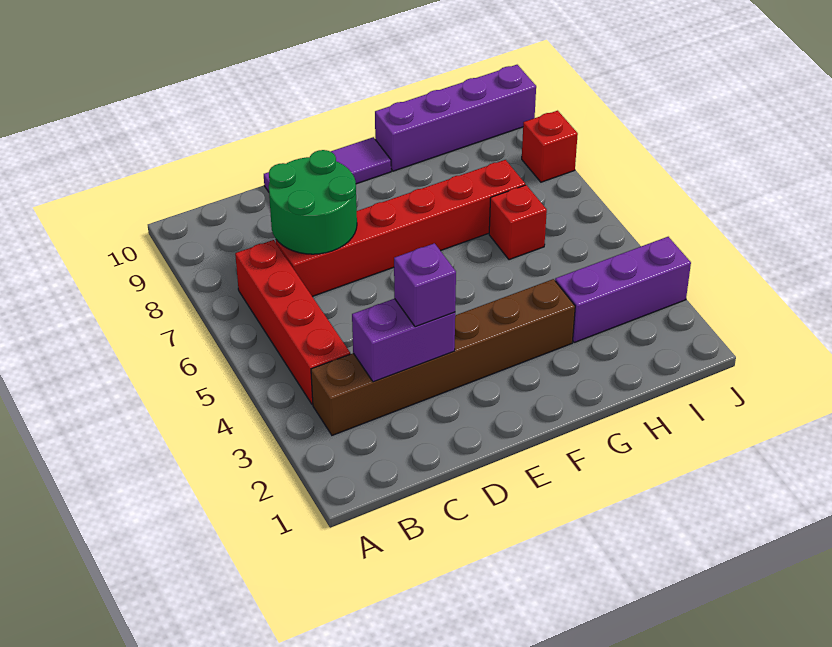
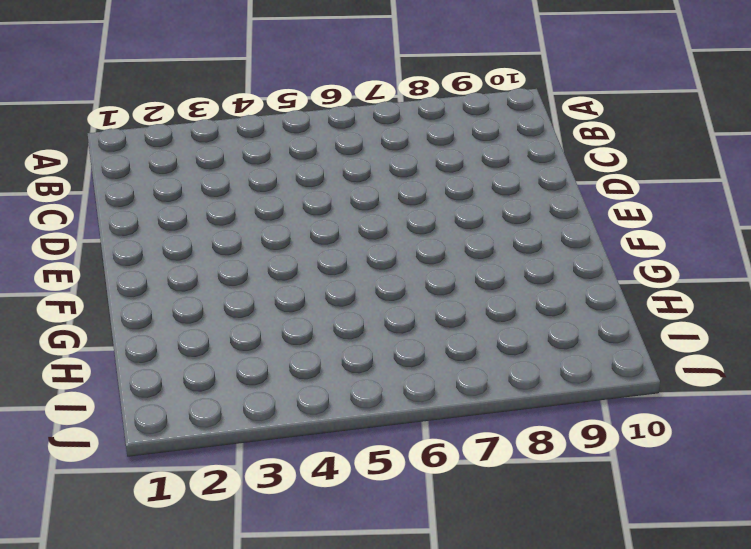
none -> brown brick B3:G3 level 1
none -> red brick B4:B7 level 1

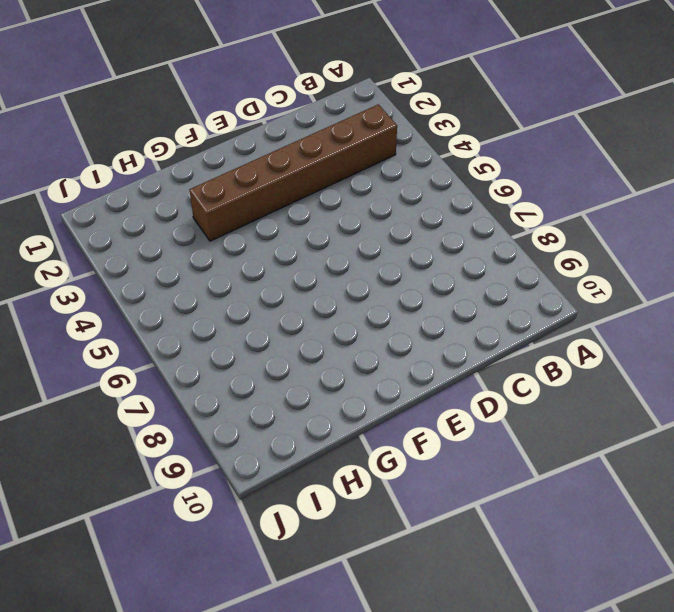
none -> red brick B4:B7 level 1
none -> red brick C7:H7 level 1

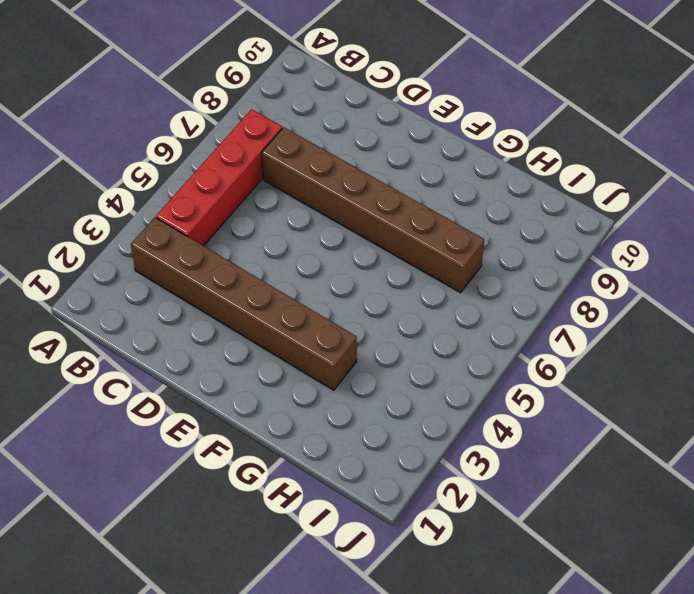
brown brick C7:H7 level 1 -> red brick C7:H7 level 1
none -> purple tile D10:F10 level 1
none -> purple brick G10:J10 level 1

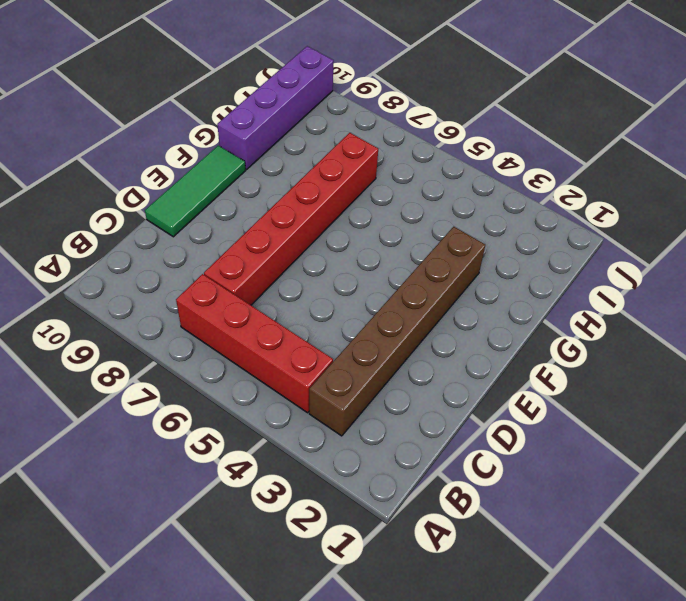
green tile D10:F10 level 1 -> purple tile D10:F10 level 1
none -> purple brick H3:J3 level 1
none -> red brick H6 level 1

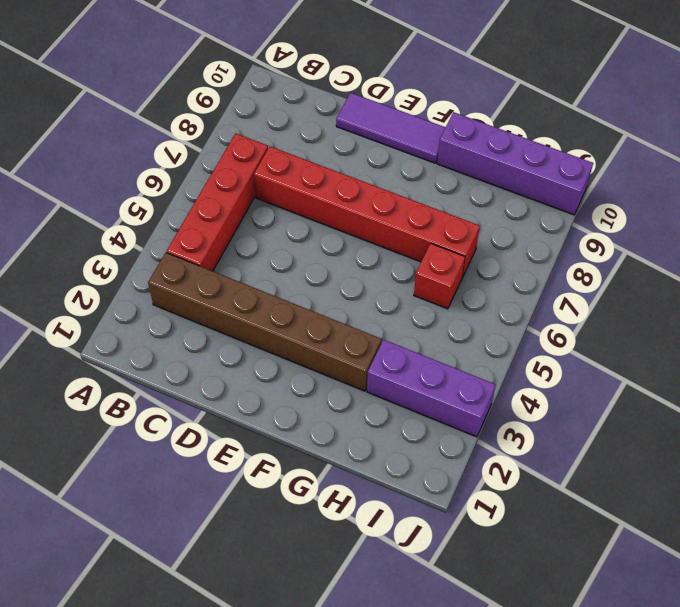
none -> red brick J8 level 1
none -> purple brick C3:D3 level 2

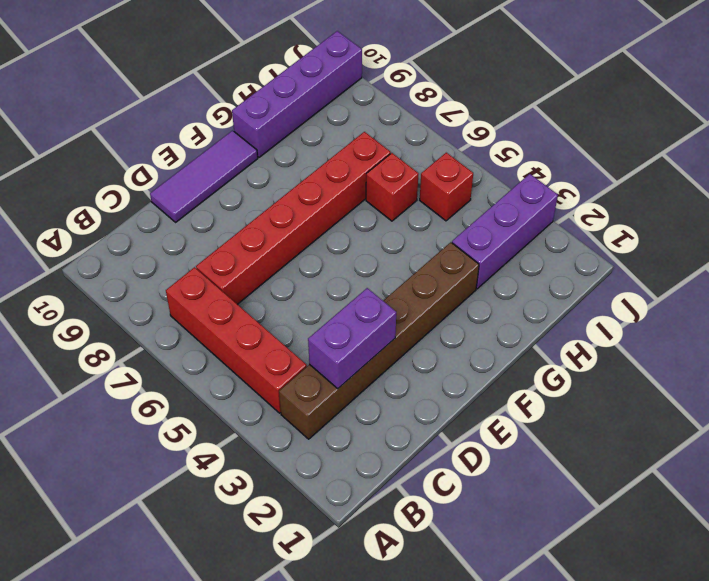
red brick I5 level 1 -> red brick J8 level 1
none -> green round brick C7:D8 level 2
none -> purple brick D3 level 3

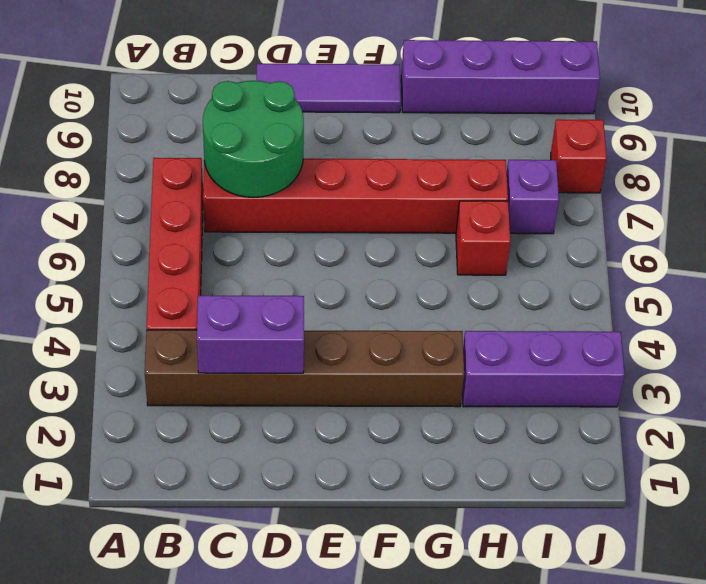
purple brick I7 level 1 -> purple brick D3 level 3

